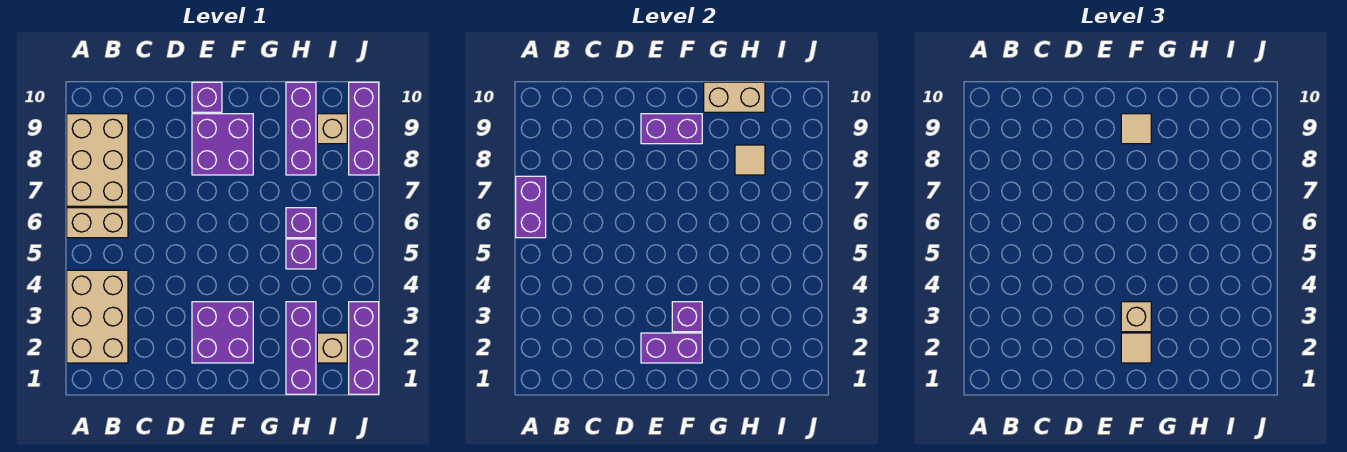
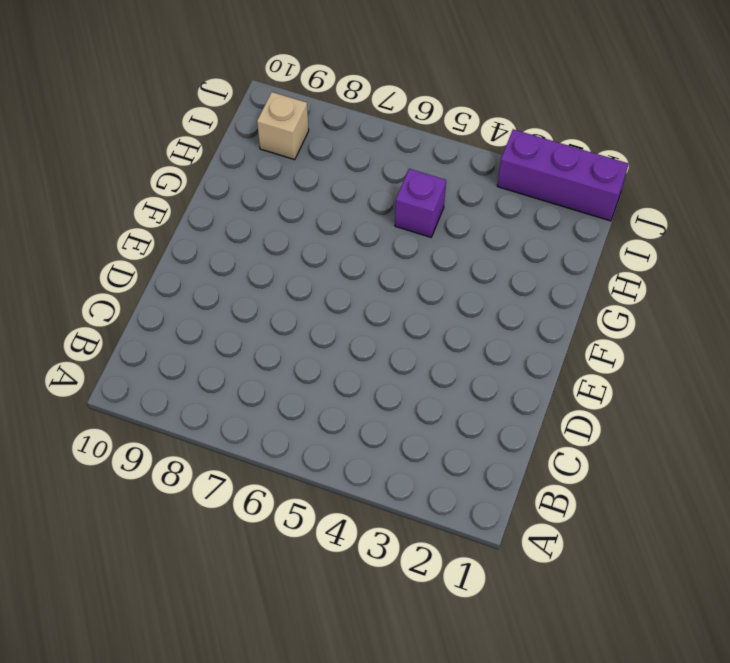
none -> tan brick A2:B4 level 1
none -> tan brick A6:B6 level 1
none -> tan brick A7:B9 level 1

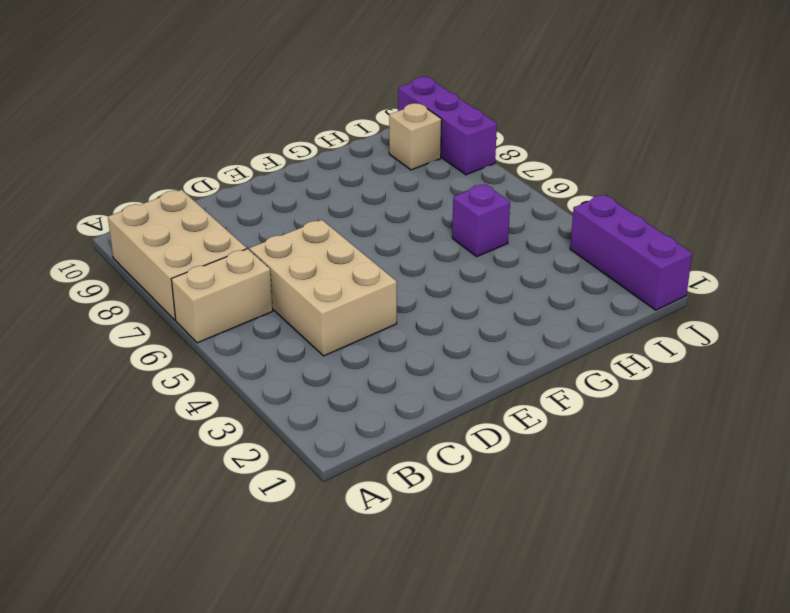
tan brick C4:D6 level 1 -> tan brick A2:B4 level 1
none -> purple brick E2:F3 level 1
none -> purple brick E8:F9 level 1
none -> purple brick E10 level 1

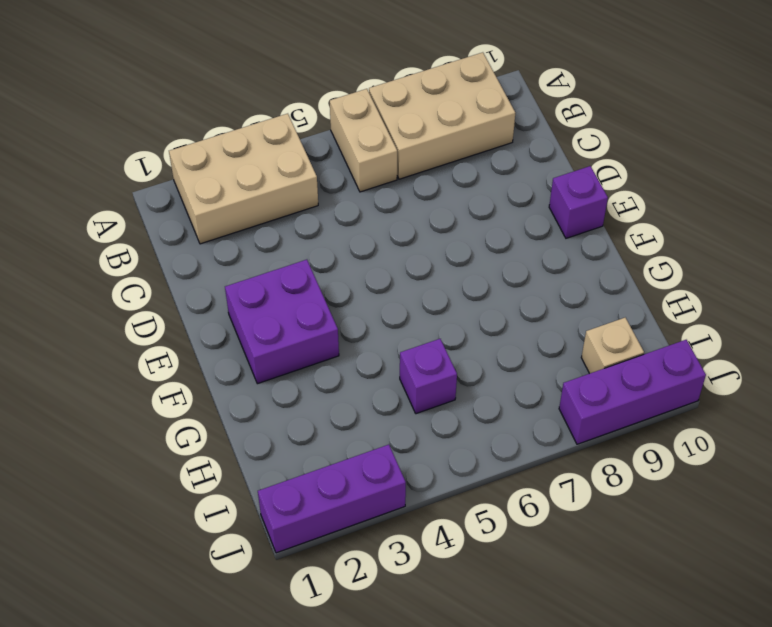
none -> purple brick E8:F9 level 1
none -> purple brick H1:H3 level 1
none -> purple brick H6 level 1

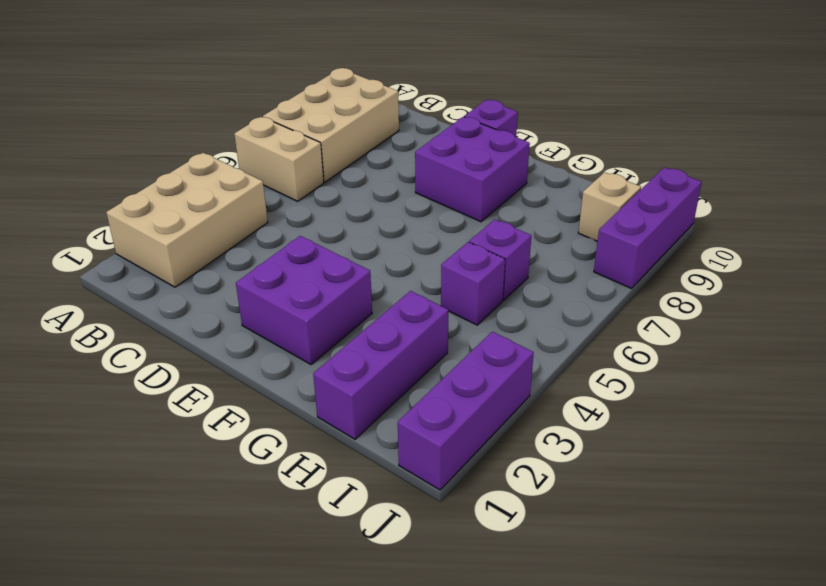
none -> purple brick H8:H10 level 1
none -> tan brick I2 level 1
none -> purple brick A6:A7 level 2

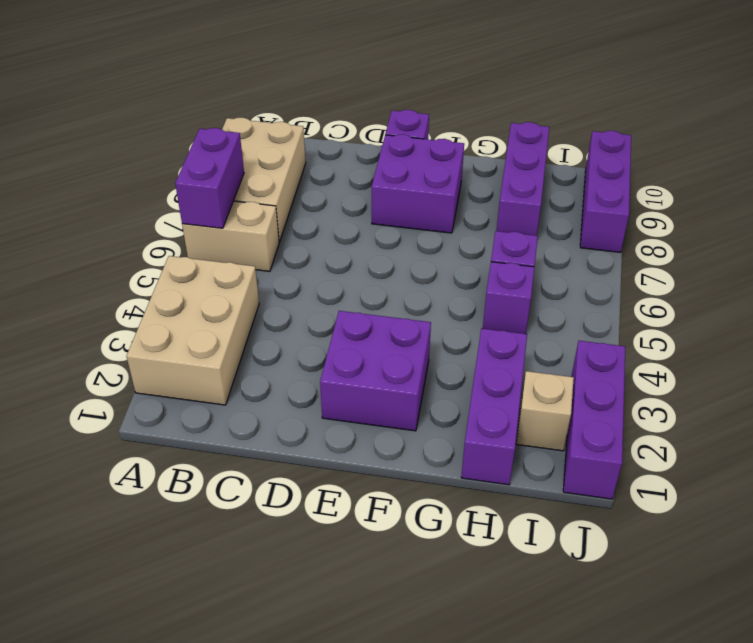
none -> tan brick I9 level 1
none -> purple brick E2:F2 level 2
none -> purple brick E9:F9 level 2

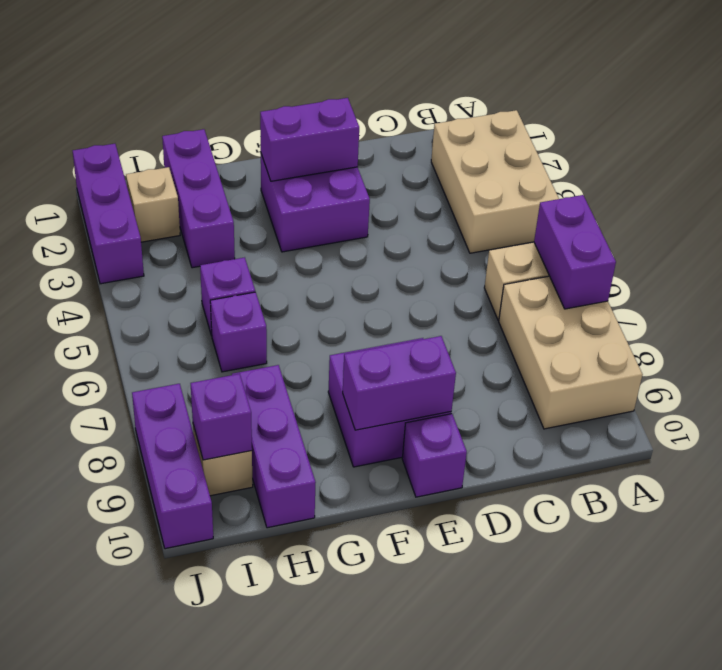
purple brick I9 level 2 -> purple brick F3 level 2
none -> tan brick G10:H10 level 2
none -> tan tile H8 level 2
none -> tan tile F2 level 3

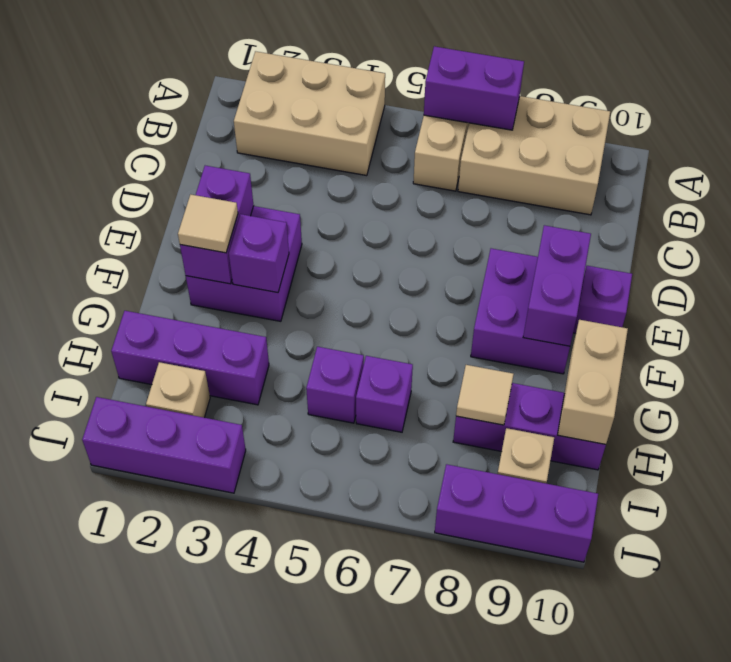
none -> tan brick F3 level 3
none -> tan tile F9 level 3

